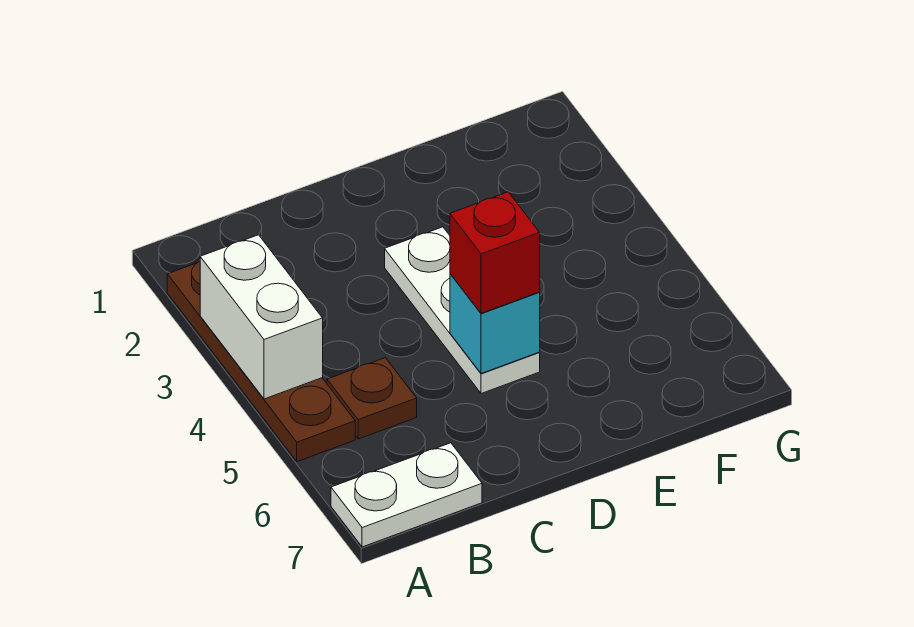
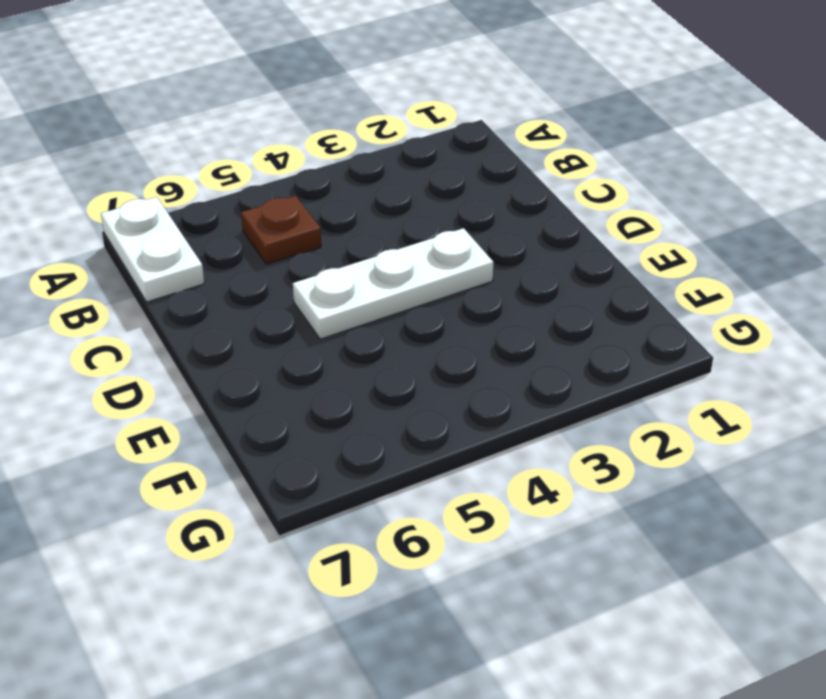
none -> brown plate A2:A5 level 1
none -> white brick A3:A4 level 2

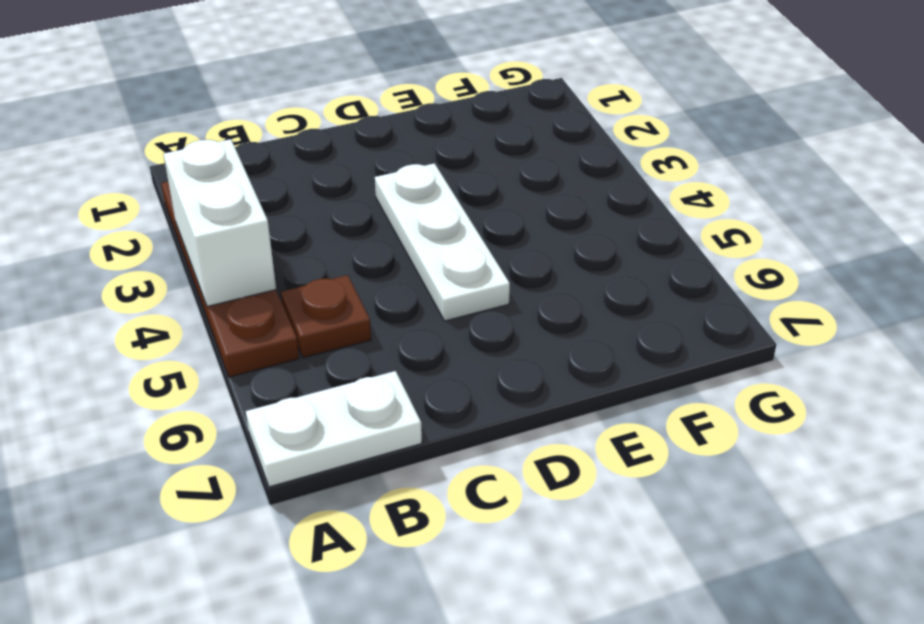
none -> cyan brick D5 level 2
none -> red brick D5 level 3

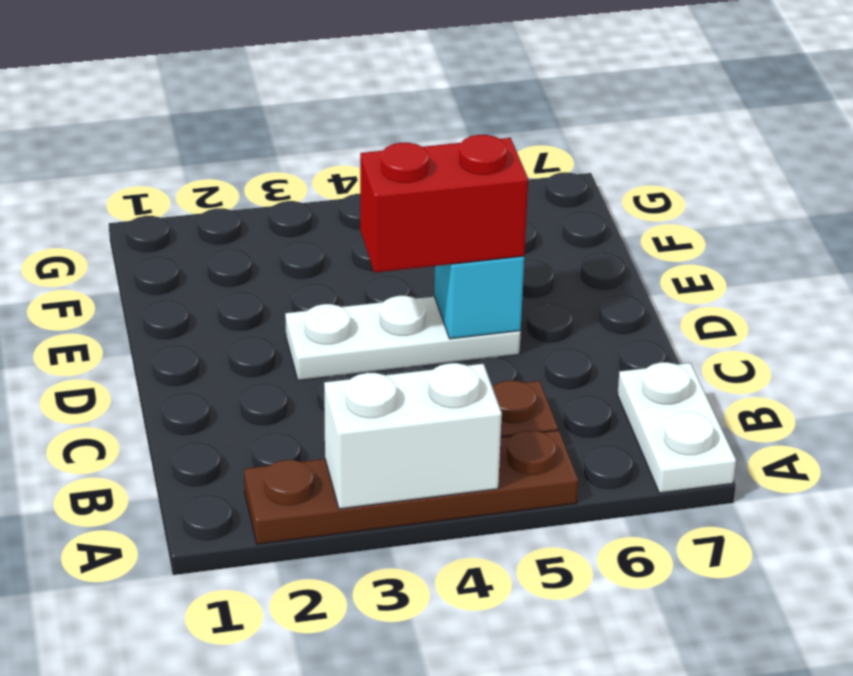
red brick D4:D5 level 3 -> red brick D5 level 3

